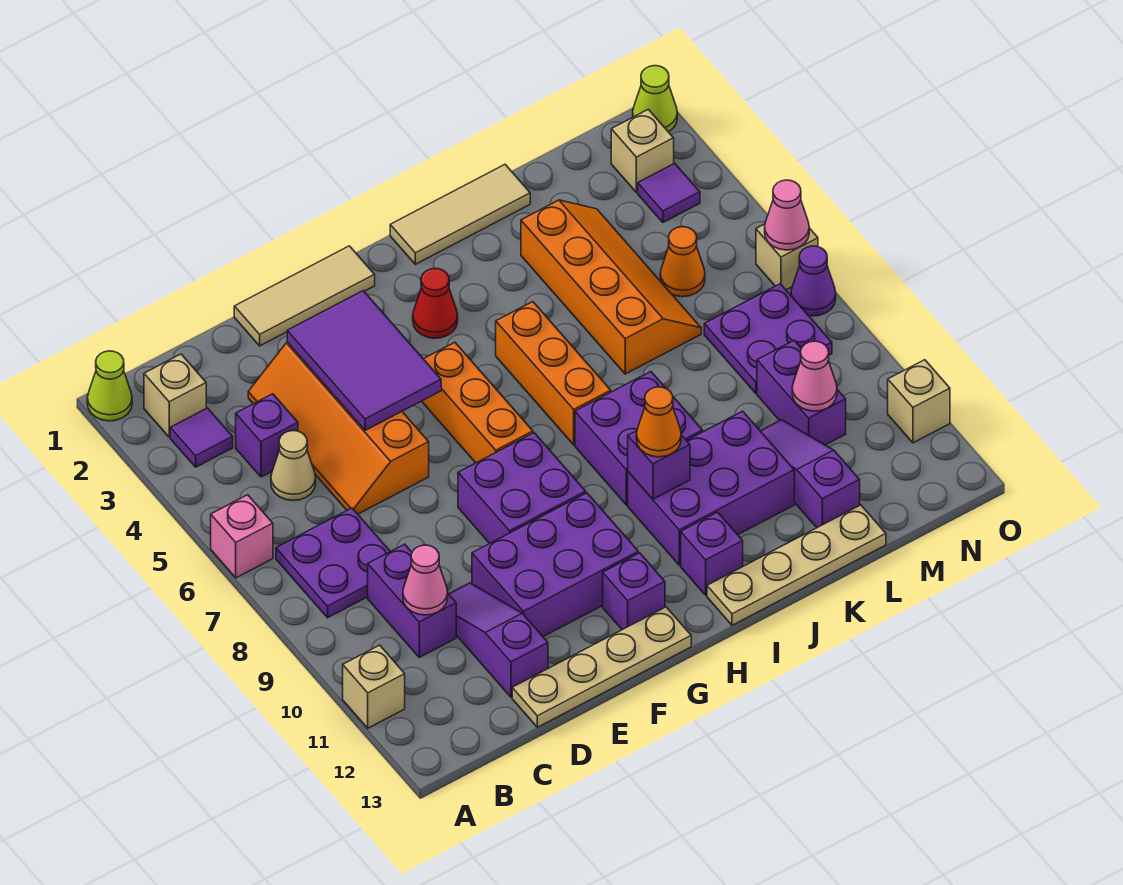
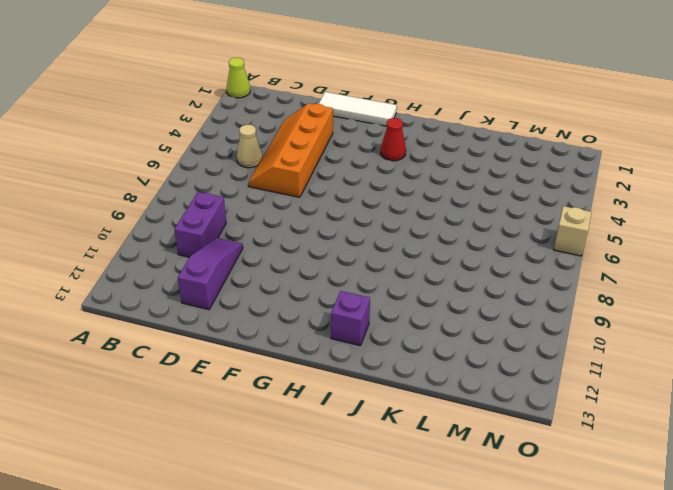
white tile E1:G1 level 1 -> tan tile E1:G1 level 1
none -> pink brick A6 level 1
none -> tan brick A11 level 1
none -> tan brick B2 level 1
none -> purple tile B3 level 1

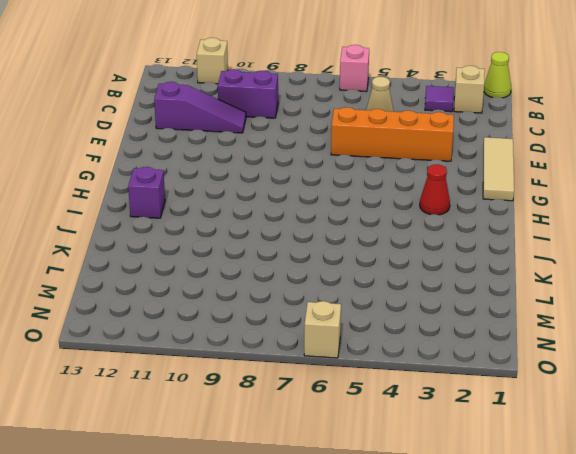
none -> purple plate B7:C8 level 1
none -> purple brick C4 level 1
none -> tan plate D13:G13 level 1
none -> purple brick E10:G11 level 1

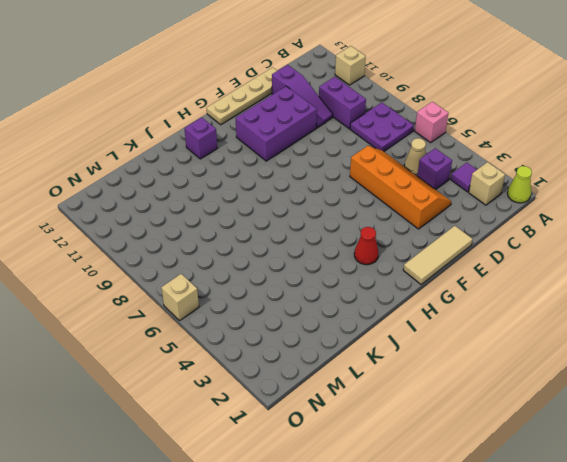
none -> purple brick F8:G9 level 1
none -> orange brick G5:G7 level 1
none -> purple brick G12 level 1
none -> tan tile I1:K1 level 1

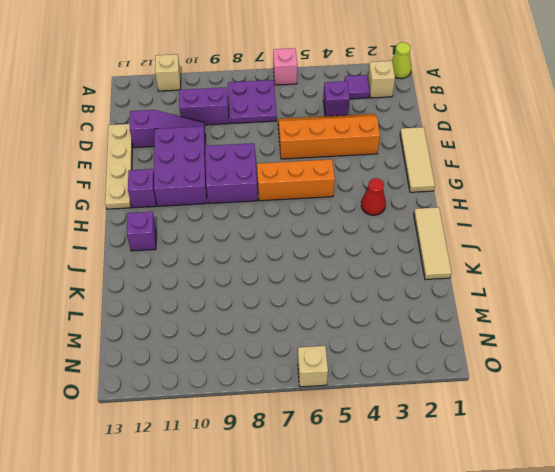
none -> tan cone C5 level 1
none -> orange brick I5:I7 level 1
none -> purple brick I8:J9 level 1
none -> purple brick I10:K11 level 1

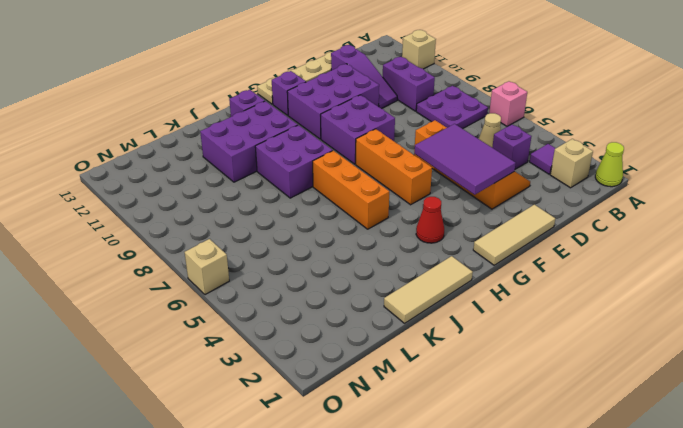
none -> tan plate I13:L13 level 1
none -> orange slope K3:L6 level 1 top K
none -> purple slope L10:L12 level 1 top 12
none -> orange cone M5 level 1

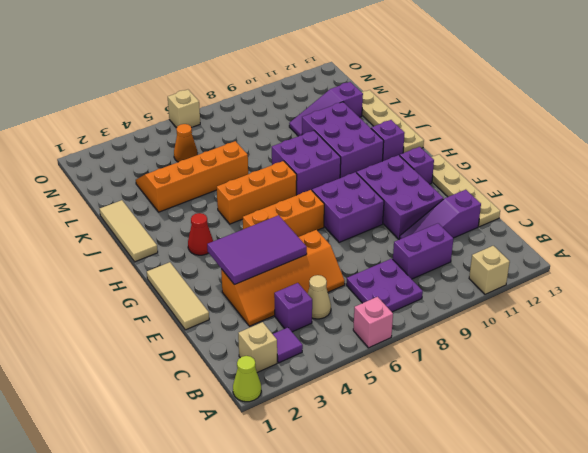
none -> purple plate M7:N8 level 1
none -> purple brick M9:M10 level 1
none -> tan brick N2 level 1
none -> purple tile N3 level 1

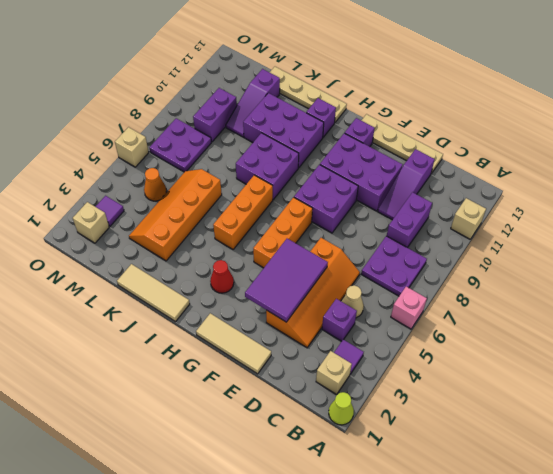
none -> lime cone O1 level 1
none -> purple cone O7 level 1
none -> tan brick O11 level 1
none -> pink cone C10 level 2

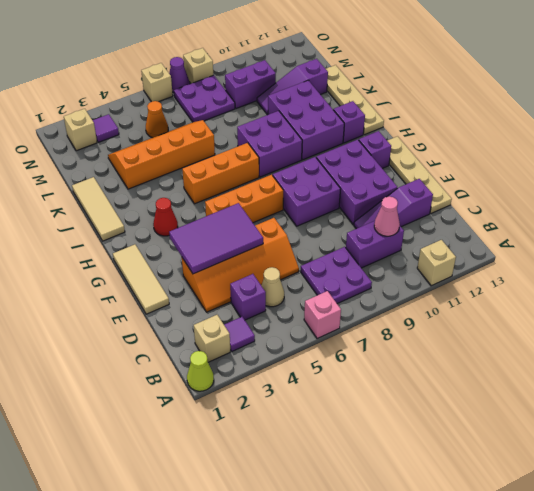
tan brick O8 level 1 -> tan brick O11 level 1
none -> lime cone O1 level 1
none -> purple brick I10 level 2
none -> pink cone M10 level 2
none -> pink cone O6 level 2

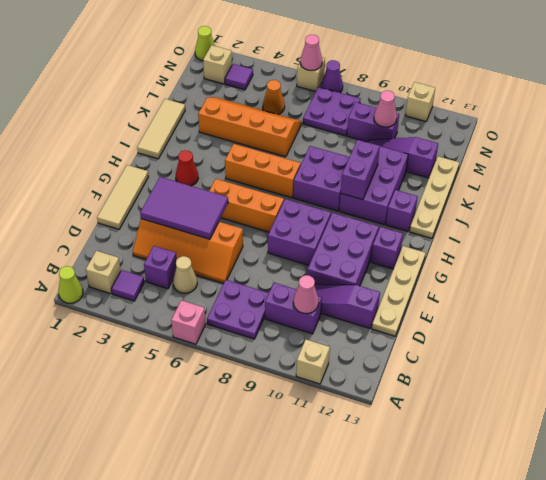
purple brick I10:J10 level 2 -> purple brick I10 level 2
none -> orange cone I10 level 3

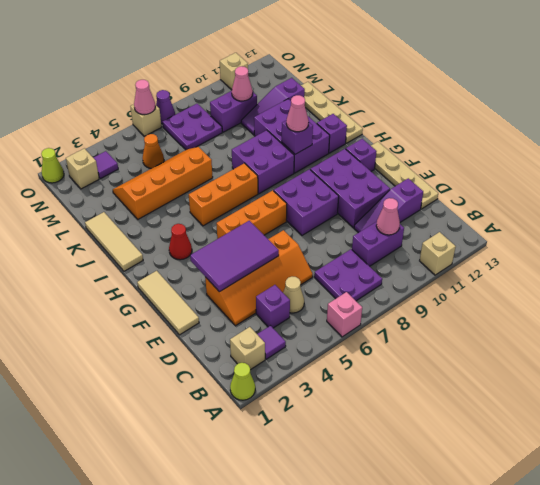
pink cone I10 level 3 -> orange cone I10 level 3

